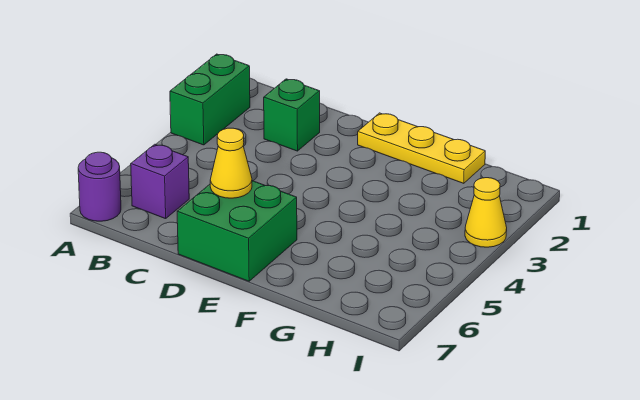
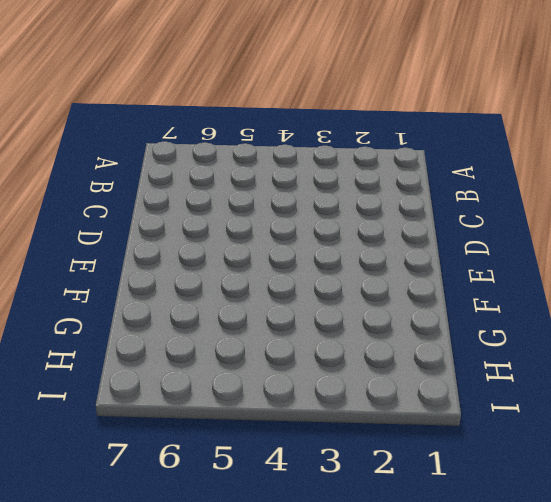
none -> green brick A2:A3 level 1
none -> purple round brick A7 level 1

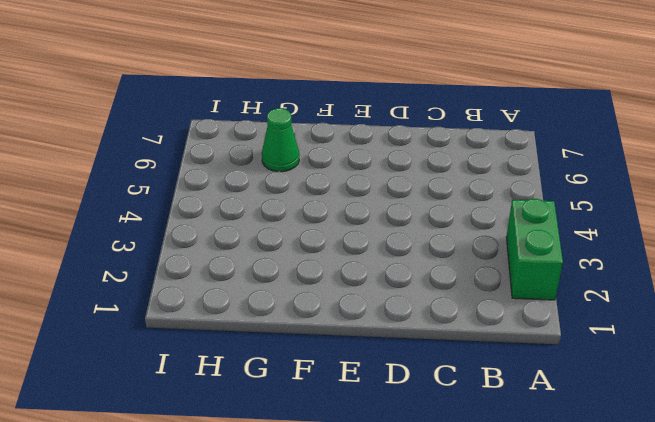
green cone G6 level 1 -> none
none -> purple round brick A7 level 1
none -> purple brick B6 level 1

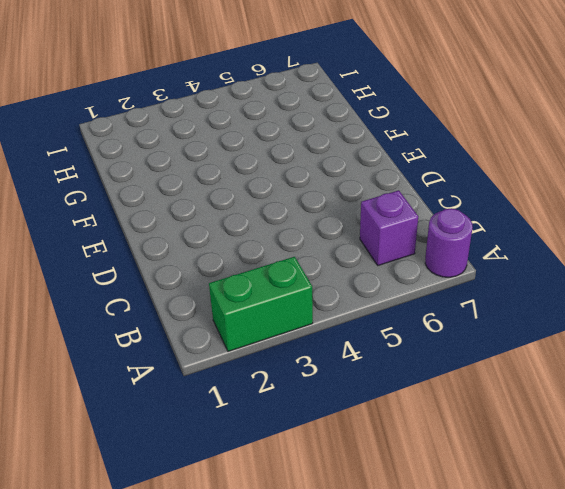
none -> green brick C2 level 1
none -> green brick D6:E7 level 1

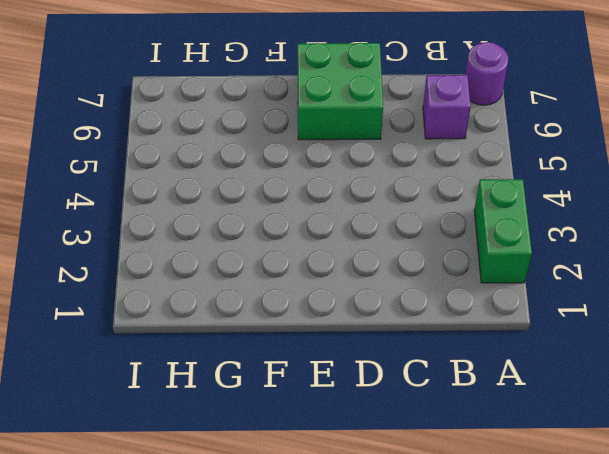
none -> green brick C2 level 1
none -> yellow plate E1:G1 level 1

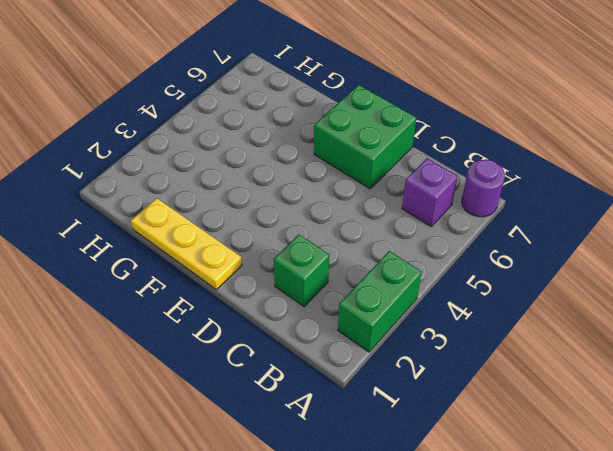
none -> yellow cone I3 level 1
none -> yellow cone D6 level 2

